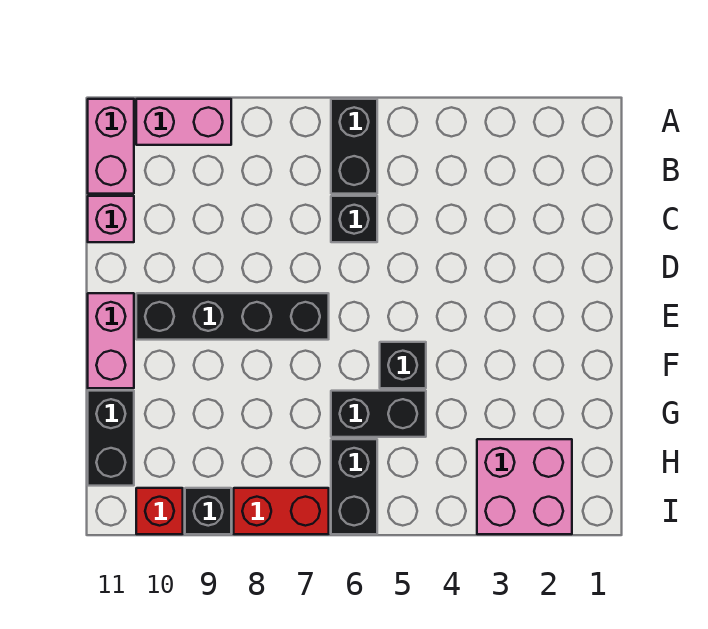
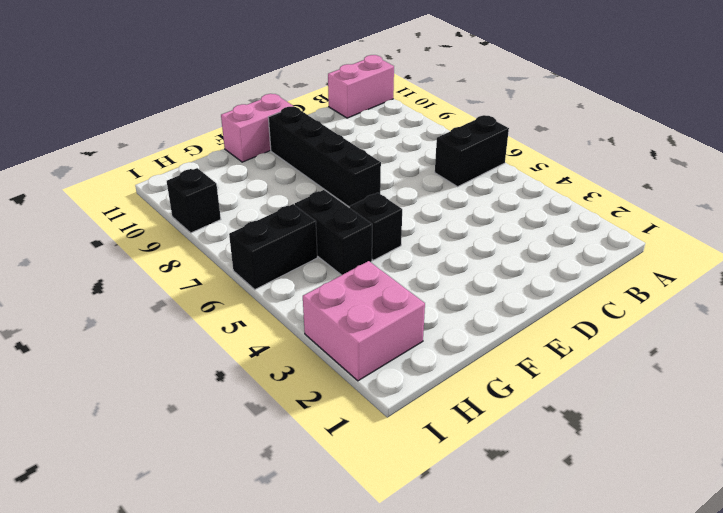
none -> pink brick A9:A10 level 1
none -> black brick C6 level 1
none -> pink brick C11 level 1

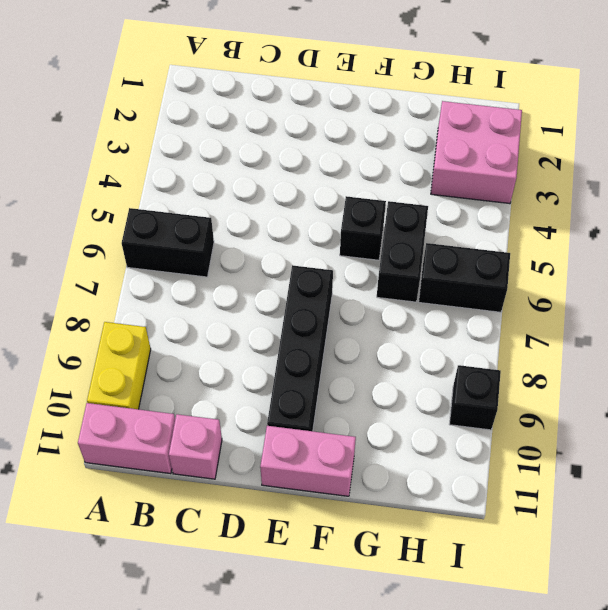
yellow brick A9:A10 level 1 -> pink brick A9:A10 level 1
none -> black brick C6 level 1
none -> black brick G11:H11 level 1
none -> red brick I7:I8 level 1

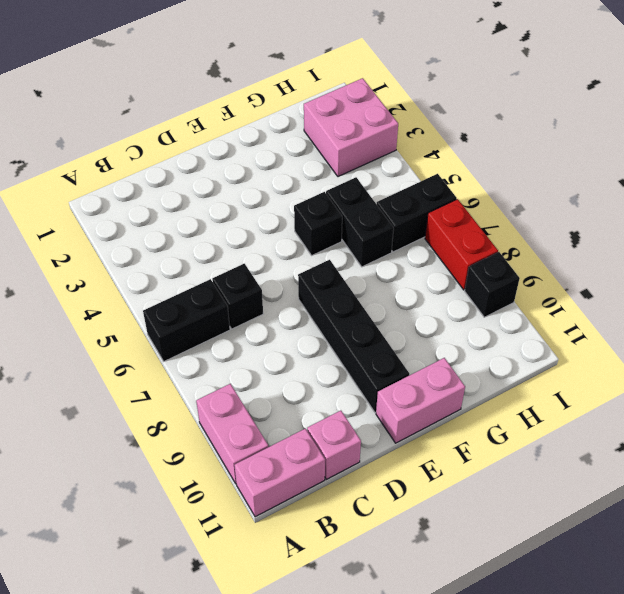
none -> black brick G11:H11 level 1
none -> red brick I10 level 1

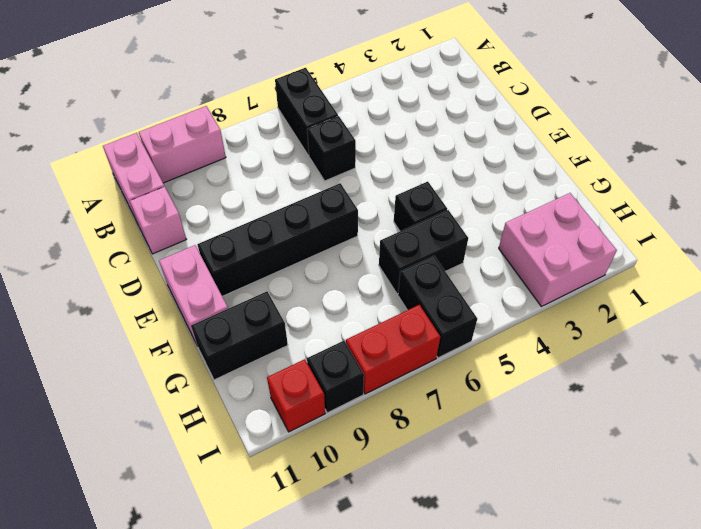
black brick G10:G11 level 1 -> black brick G11:H11 level 1

